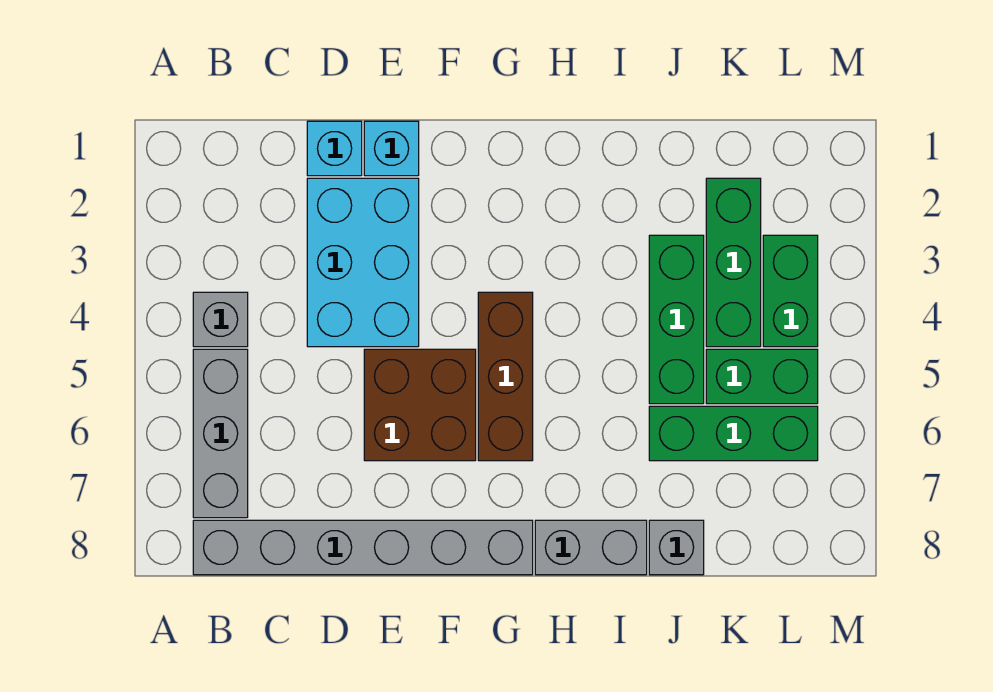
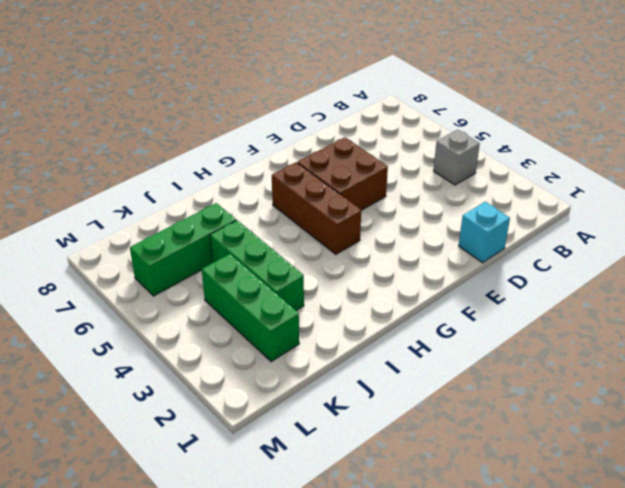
none -> grey brick B5:B7 level 1
none -> grey brick B8:G8 level 1
none -> cyan brick D2:E4 level 1

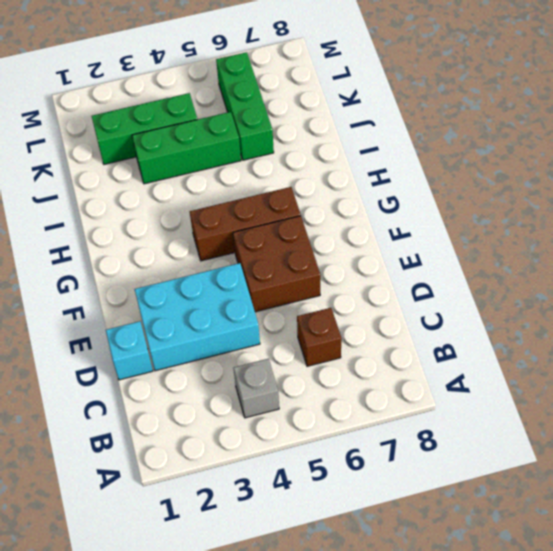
brown brick C6 level 1 -> none
none -> grey brick B5:B7 level 1
none -> grey brick B8:G8 level 1
none -> cyan brick E1 level 1

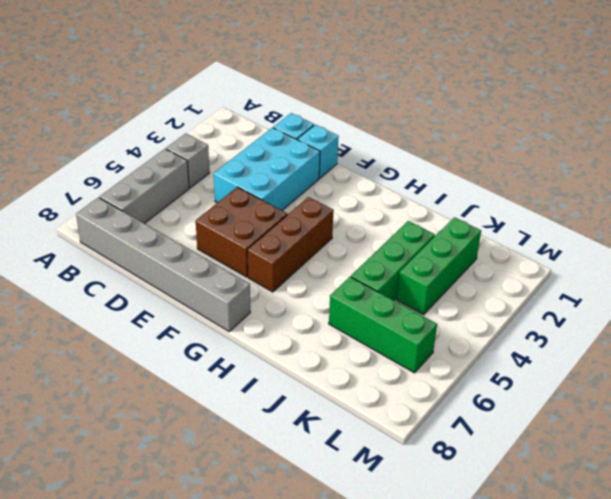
none -> grey brick H8:I8 level 1
none -> grey brick J8 level 1
none -> green brick K5:L5 level 1

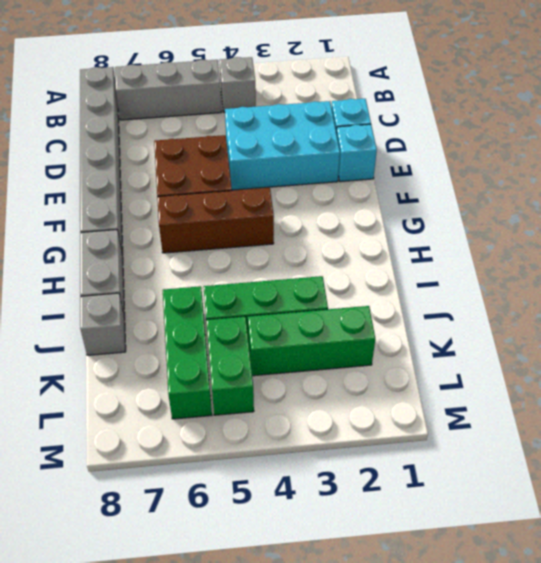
none -> green brick L3:L4 level 1

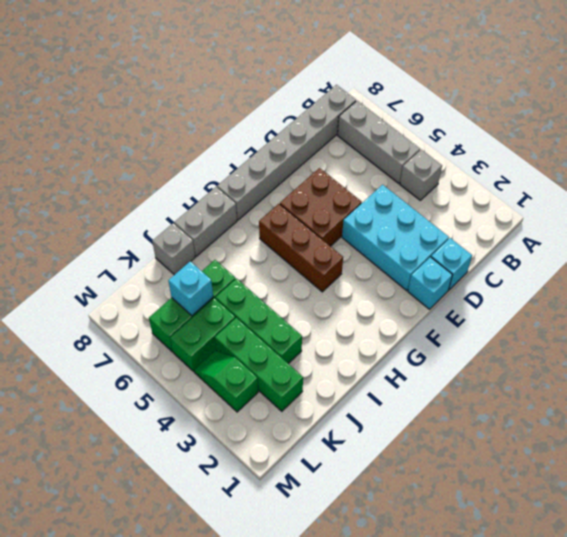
cyan brick K6 level 2 -> none
green slope L3:L4 level 1 top 3 -> green brick L3:L4 level 1

